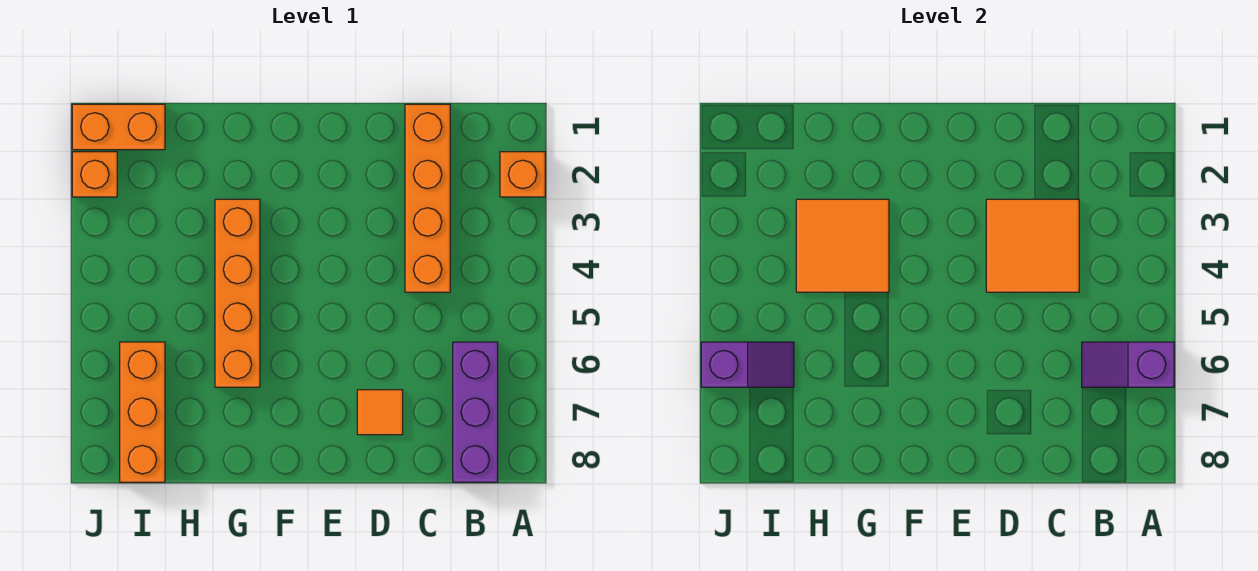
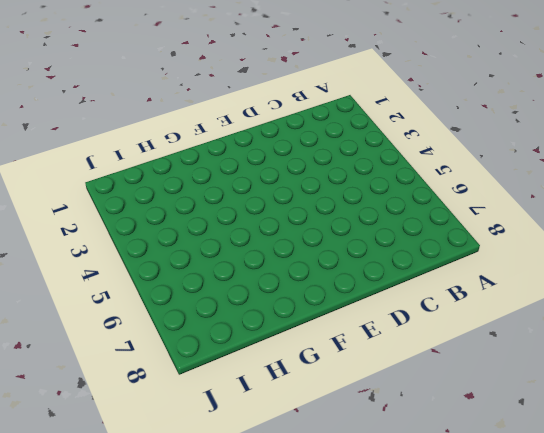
none -> orange brick A2 level 1
none -> purple brick B6:B8 level 1
none -> orange brick C1:C4 level 1

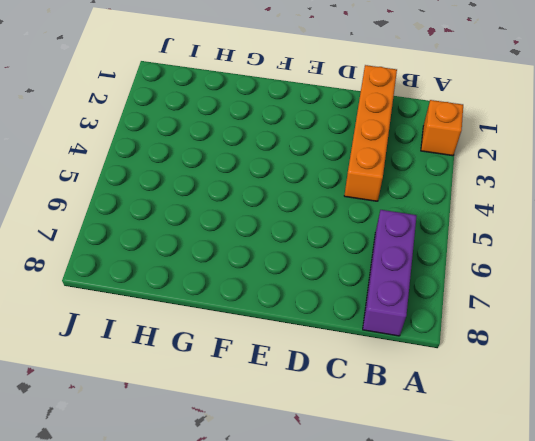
none -> orange tile D7 level 1
none -> orange brick G3:G6 level 1
none -> orange brick I1:J1 level 1

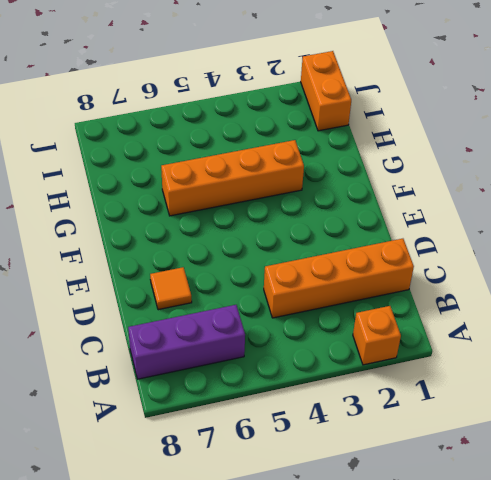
none -> orange brick I6:I8 level 1
none -> orange brick J2 level 1
none -> purple slope A6:B6 level 2 top A

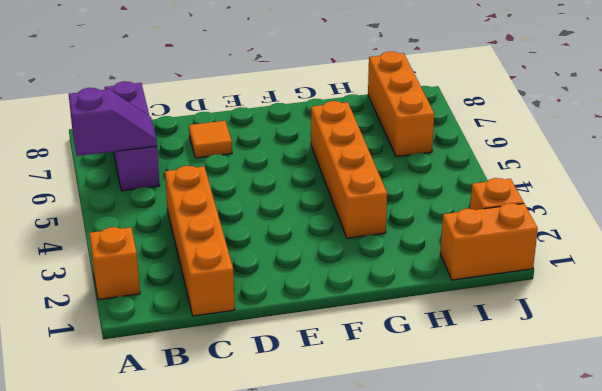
none -> orange tile C3:D4 level 2
none -> orange tile G3:H4 level 2
none -> purple slope I6:J6 level 2 top J

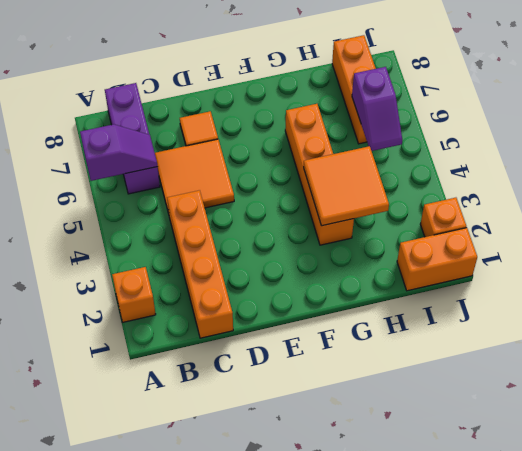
orange tile C5:D6 level 1 -> orange tile C3:D4 level 2
purple slope I5:I6 level 2 top 6 -> purple slope I6:J6 level 2 top J

